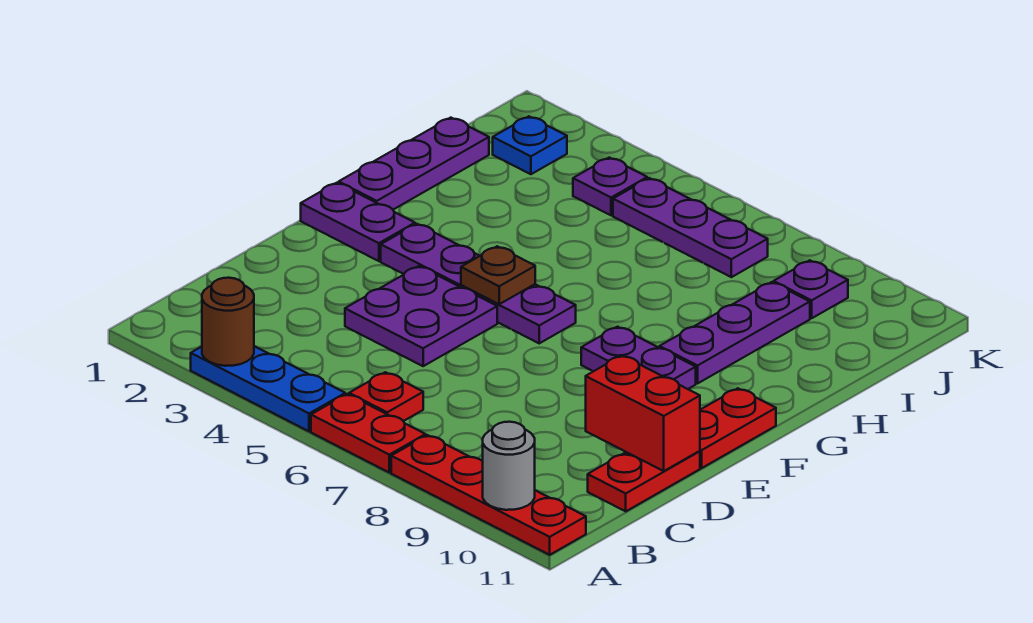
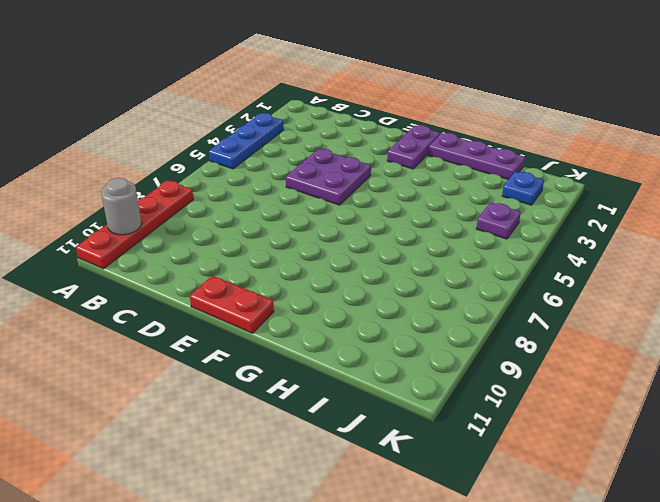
none -> red plate A6:A7 level 1
none -> red plate B6 level 1
none -> red plate C11:D11 level 1

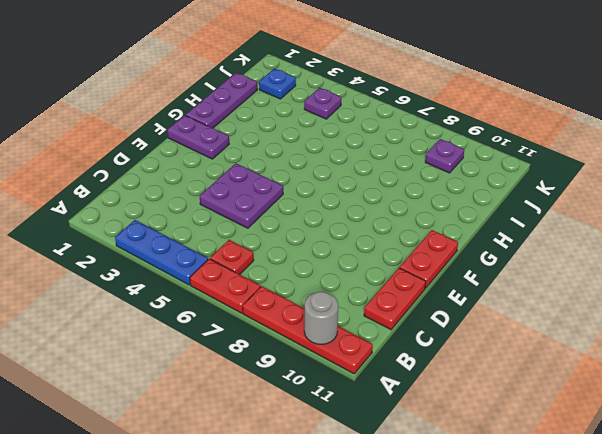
none -> purple plate F3:F6 level 1
none -> purple plate F8:F9 level 1
none -> purple plate G9:I9 level 1

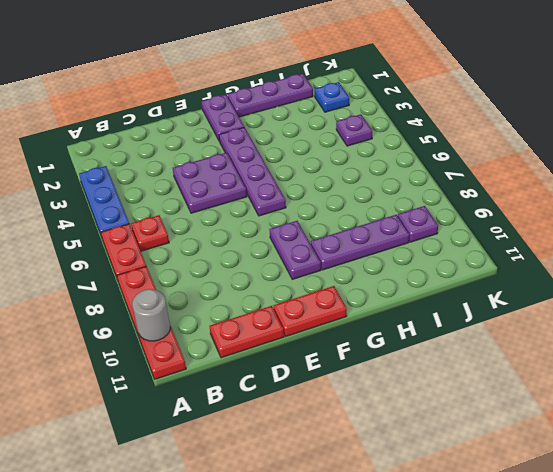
none -> purple plate J5:J7 level 1
none -> brown round brick A3 level 2
none -> red brick D10:D11 level 2

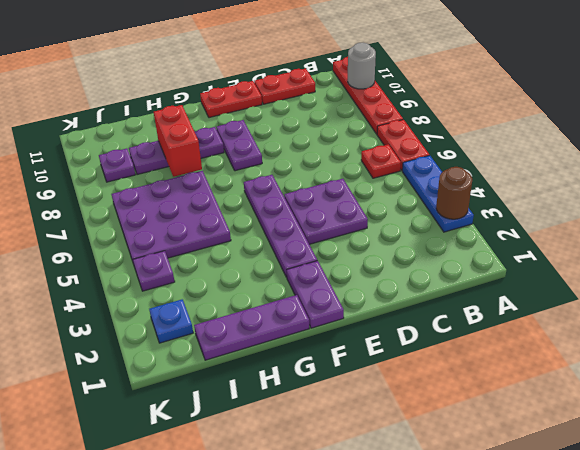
purple plate H5:J7 level 1 -> purple plate J5:J7 level 1
red brick H8:H9 level 2 -> red brick D10:D11 level 2
none -> brown plate F5 level 2

